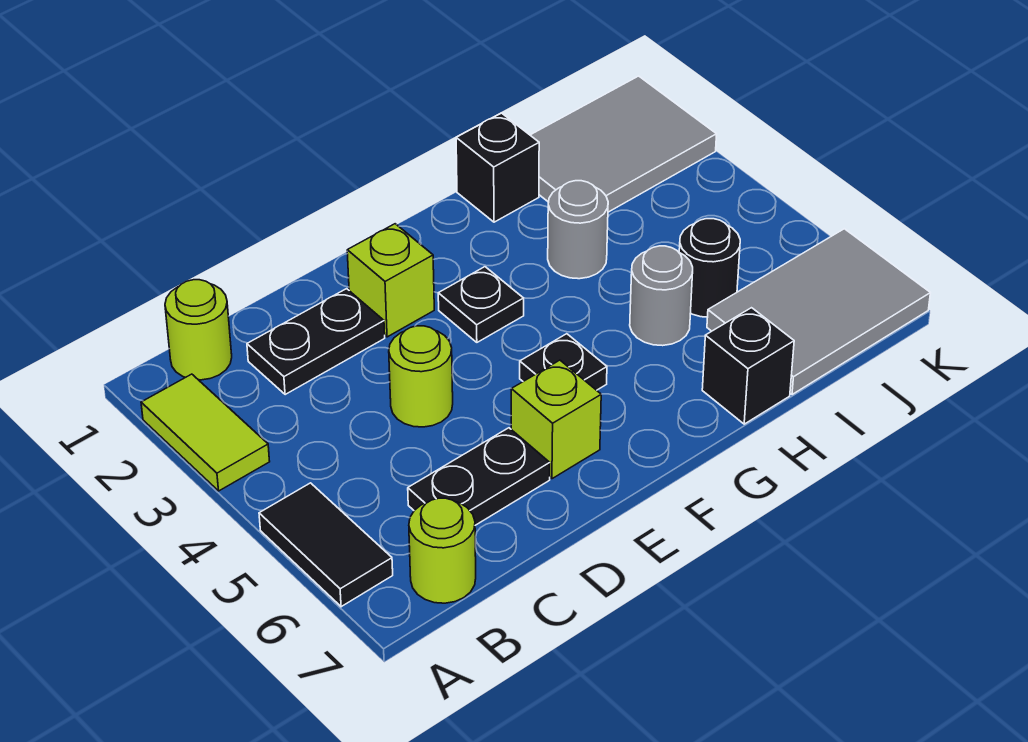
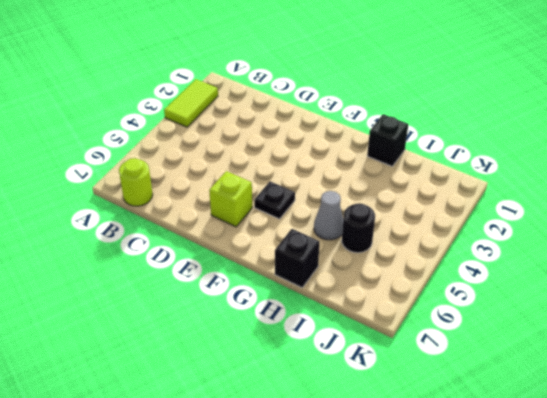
grey cone H5 level 1 -> grey round brick H5 level 1
none -> black tile A5:A6 level 1
none -> lime round brick B1 level 1
none -> black plate C2:D2 level 1

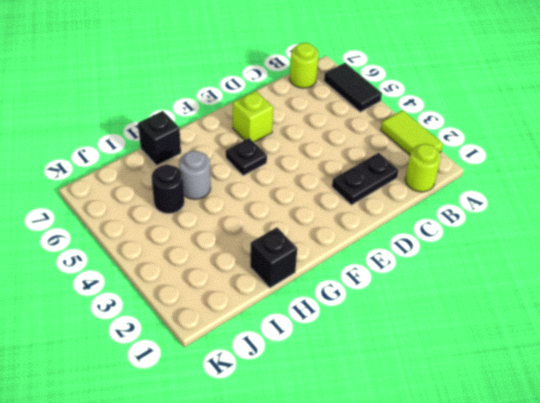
none -> black plate C6:D6 level 1
none -> lime round brick D4 level 1
none -> lime brick E2 level 1

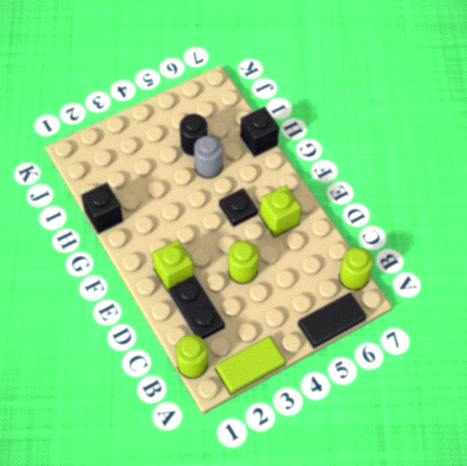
none -> black plate C6:D6 level 1
none -> black plate F3 level 1
none -> grey round brick H3 level 1

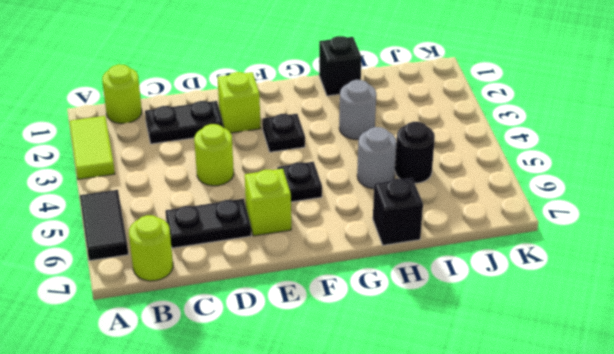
none -> grey tile I1:K2 level 1
none -> grey tile I6:K7 level 1

